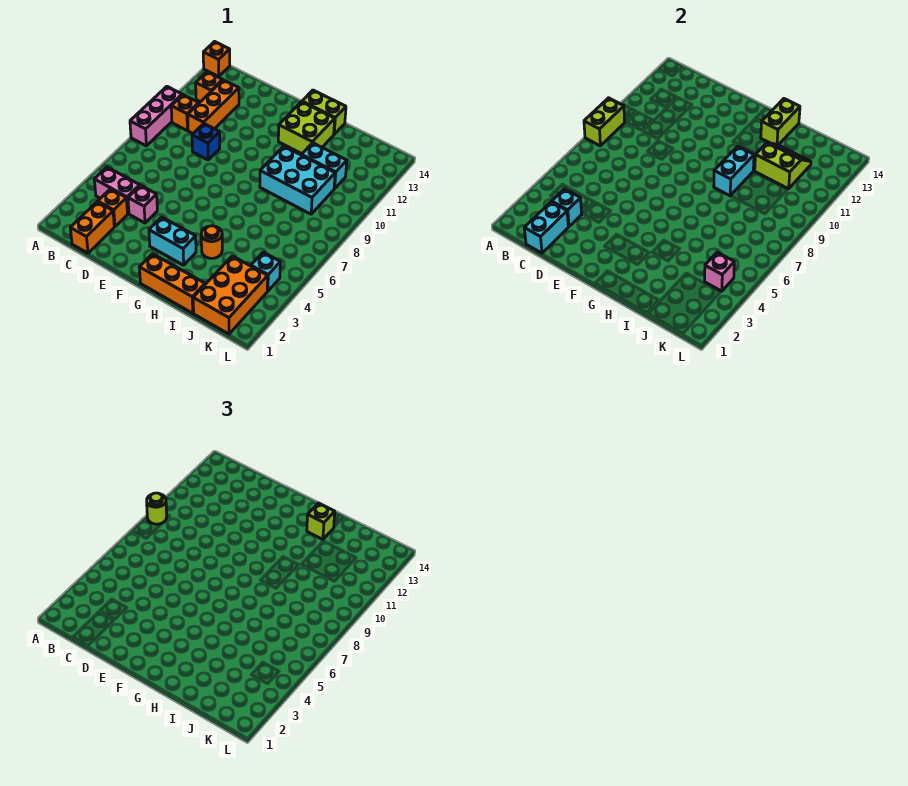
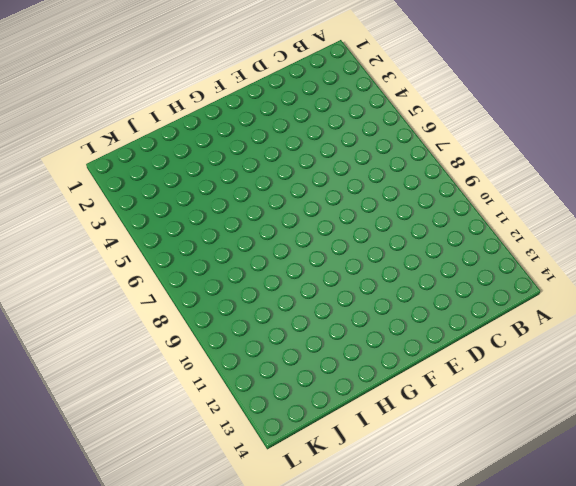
none -> pink brick A8:A10 level 1
none -> orange brick A14 level 1
none -> pink brick B4:C4 level 1

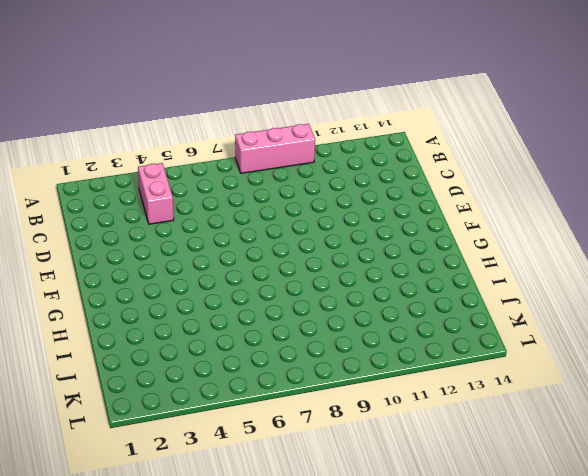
none -> orange brick A14 level 1
none -> orange brick B10 level 1
none -> orange brick B12 level 1

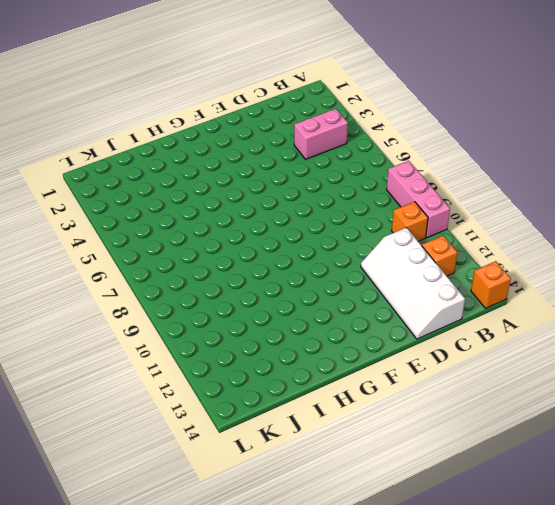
white slope C11:D14 level 1 top C -> orange brick C10:C12 level 1
none -> orange brick C1:C2 level 1
none -> orange brick C3 level 1
none -> pink brick D4 level 1

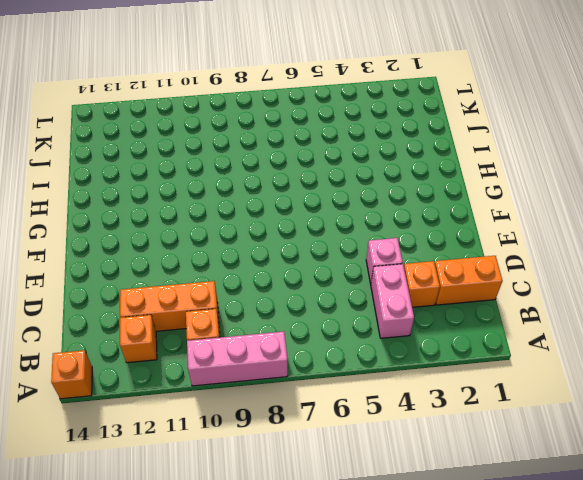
none -> blue brick D9 level 1
none -> cyan brick F3:G3 level 1
none -> orange brick G1:I1 level 1

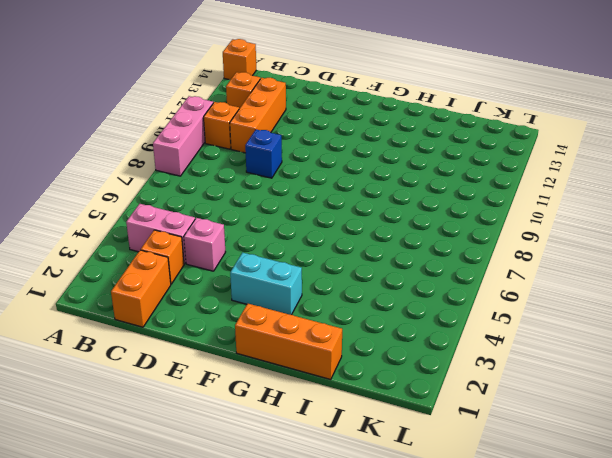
none -> lime brick G12:H13 level 1
none -> lime brick G14:H14 level 1
none -> orange round brick H4 level 1

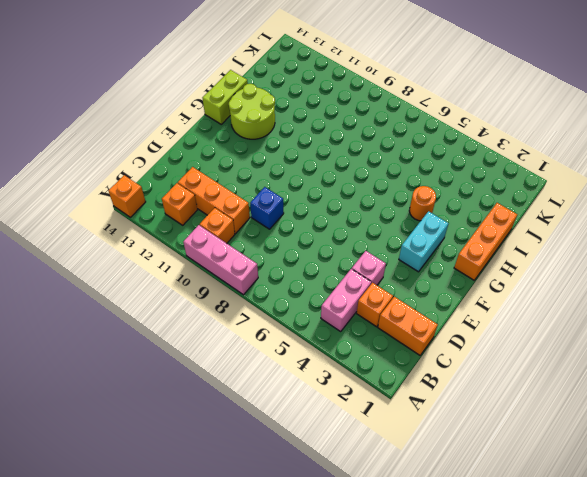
lime round brick G12:H13 level 1 -> lime brick G12:H13 level 1
none -> cyan brick H9:J10 level 1
none -> cyan brick I11:J11 level 1
none -> orange brick J1:K3 level 1

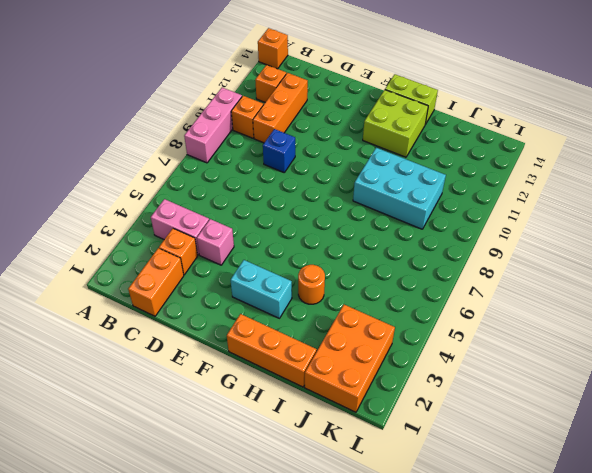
none -> cyan brick I11:J11 level 1
none -> cyan brick K4 level 1
none -> lime brick A8:A9 level 2

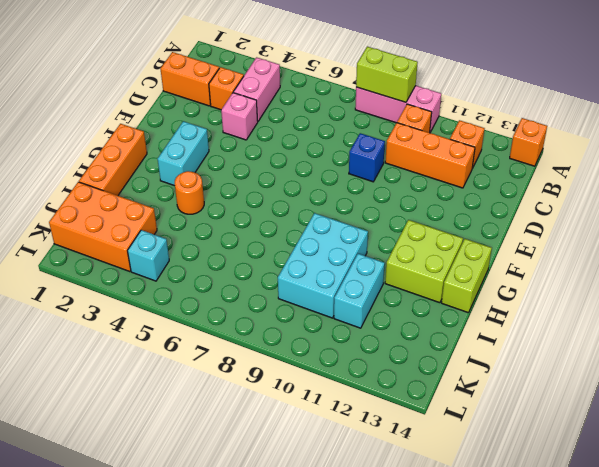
none -> cyan brick C1:C2 level 2
none -> cyan brick C3 level 2
none -> cyan brick H9:H10 level 2

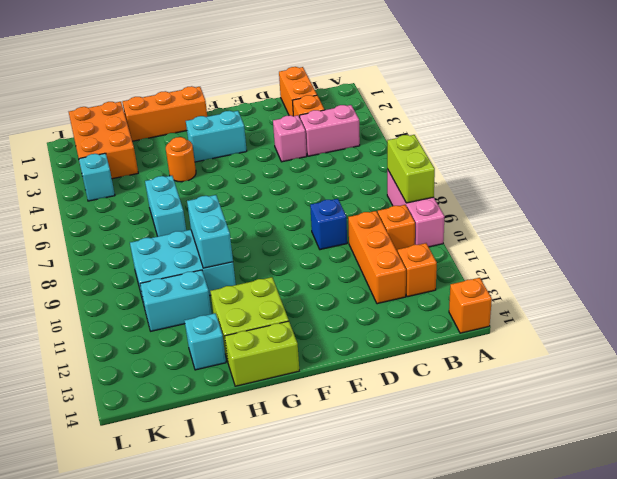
cyan brick I6:I7 level 1 -> cyan brick C1:C2 level 2
cyan brick I13 level 1 -> cyan brick C3 level 2
none -> lime brick H13:H14 level 2
none -> lime slope I11:J12 level 2 top 11
none -> pink brick K4 level 2

